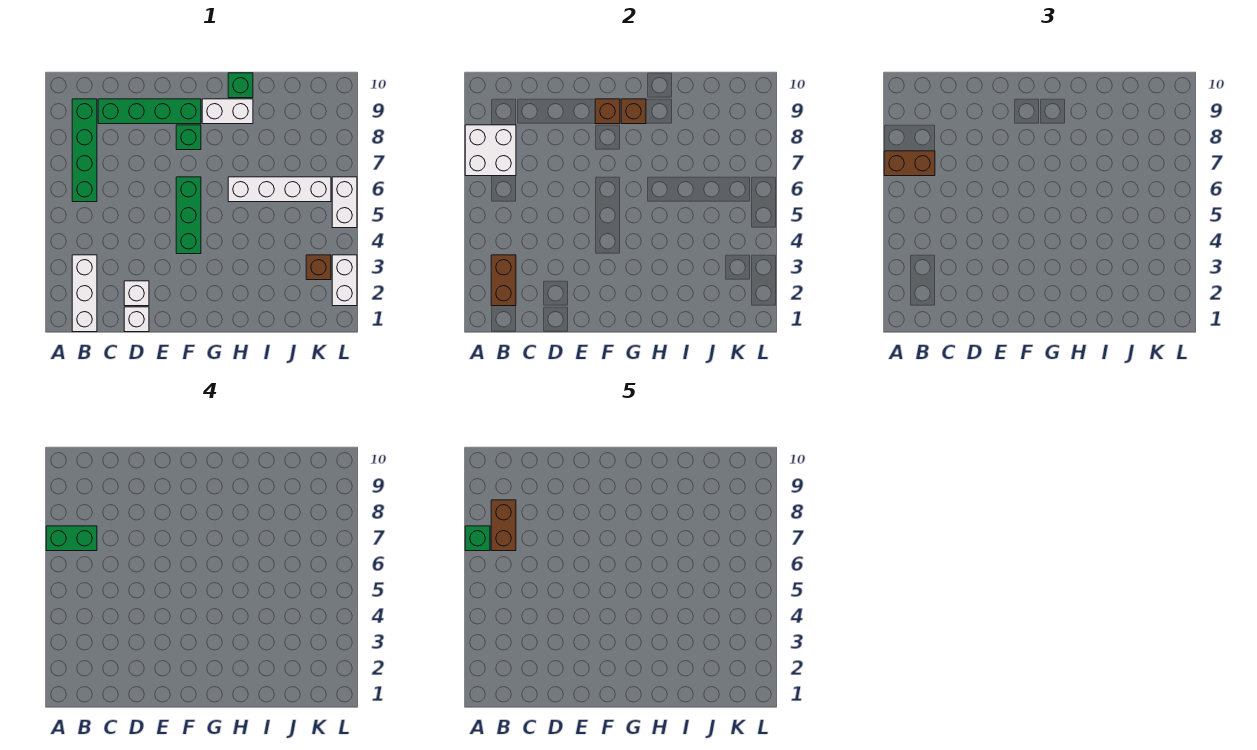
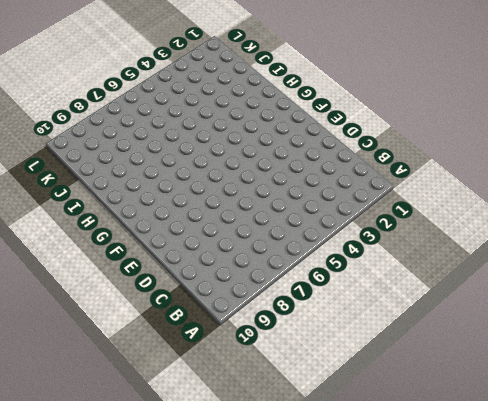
none -> white brick B1:B3 level 1
none -> green brick B6:B9 level 1
none -> green brick C9:F9 level 1

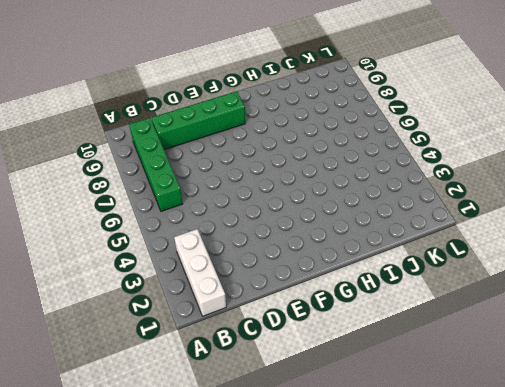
none -> white brick D1 level 1
none -> white brick D2 level 1
none -> green brick F4:F6 level 1

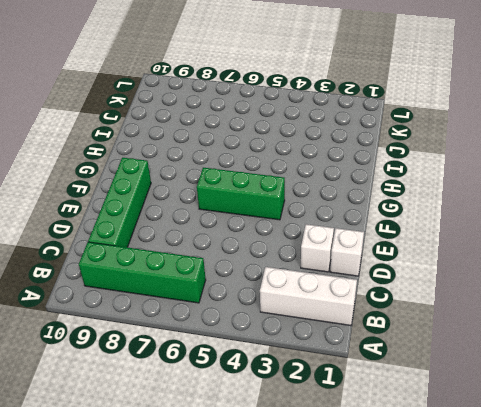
none -> green brick F8 level 1
none -> white brick G9:H9 level 1
none -> white brick H6:K6 level 1

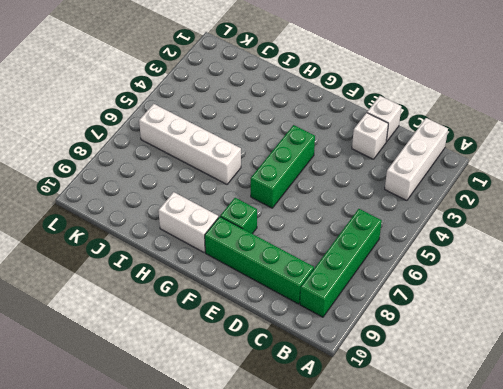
none -> green brick H10 level 1
none -> brown brick K3 level 1
none -> white brick L2:L3 level 1

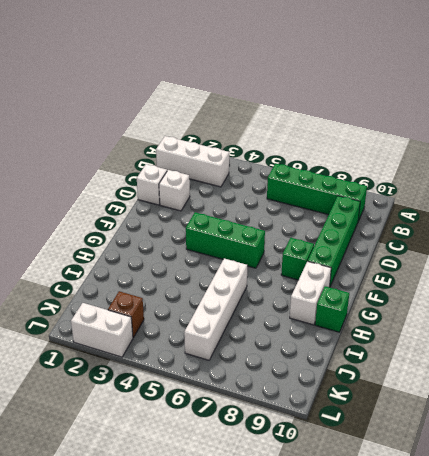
none -> white brick L5:L6 level 1
none -> white brick A7:B8 level 2
none -> brown brick B2:B3 level 2

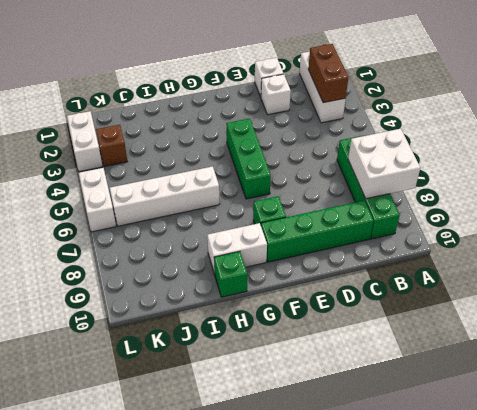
none -> brown brick F9 level 2
none -> brown brick G9 level 2
none -> brown brick A7:B7 level 3

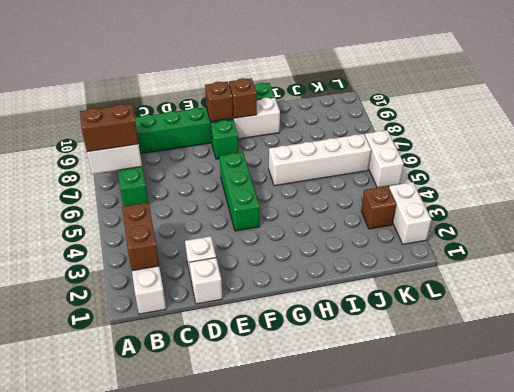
none -> green brick A7:B7 level 4
none -> green brick A7 level 5
none -> brown brick B7:B8 level 5

